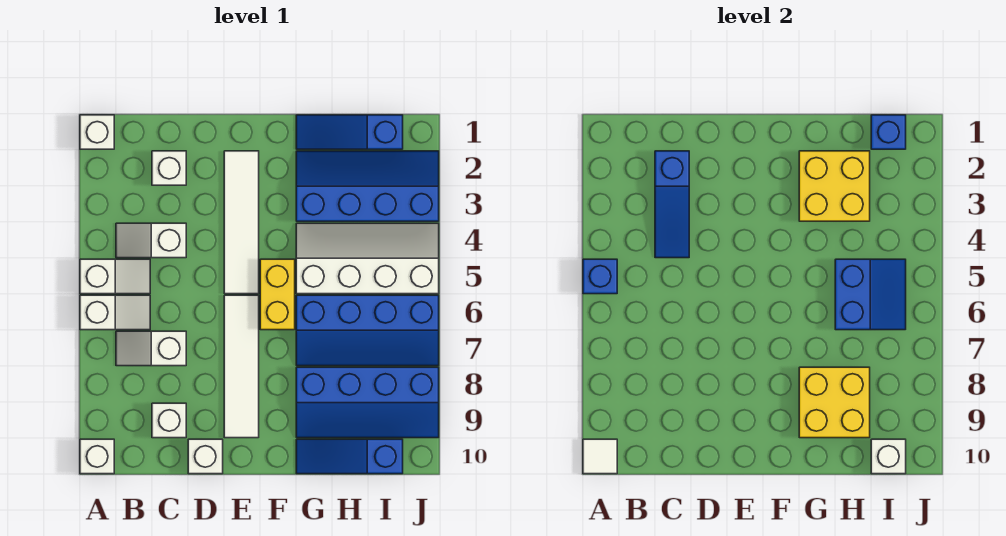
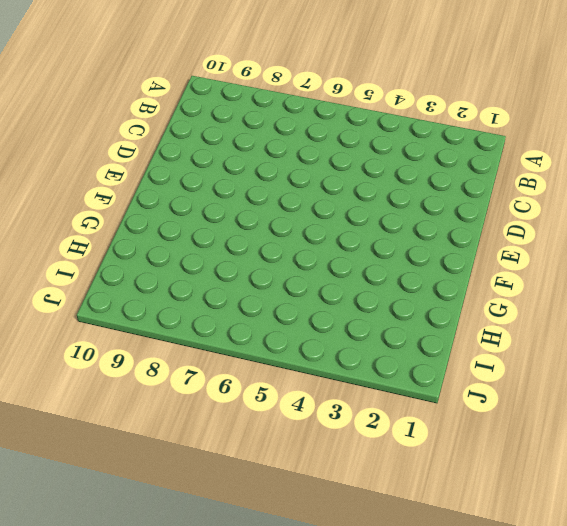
none -> white brick A1 level 1
none -> white slope A5:B5 level 1 top A
none -> white slope A6:B6 level 1 top A

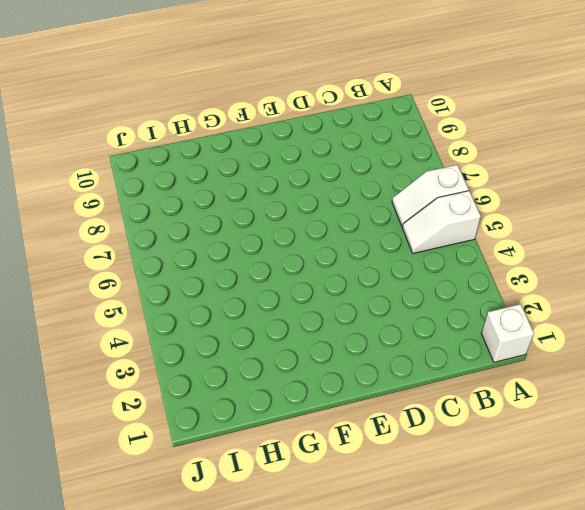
none -> white brick A10 level 1
none -> white slope B4:C4 level 1 top C
none -> white slope B7:C7 level 1 top C

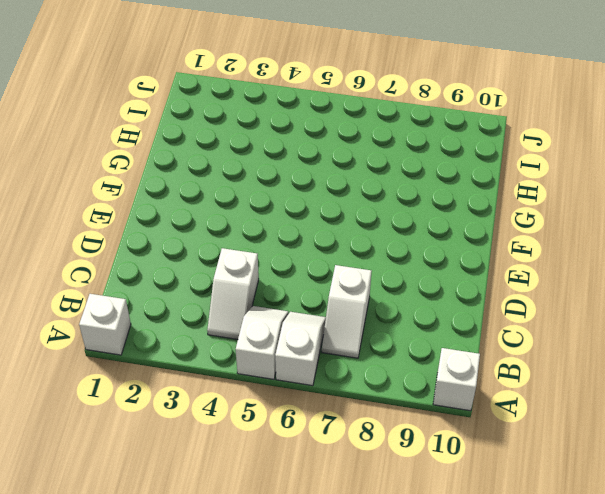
none -> white brick C2 level 1
none -> white brick C9 level 1
none -> white brick D10 level 1

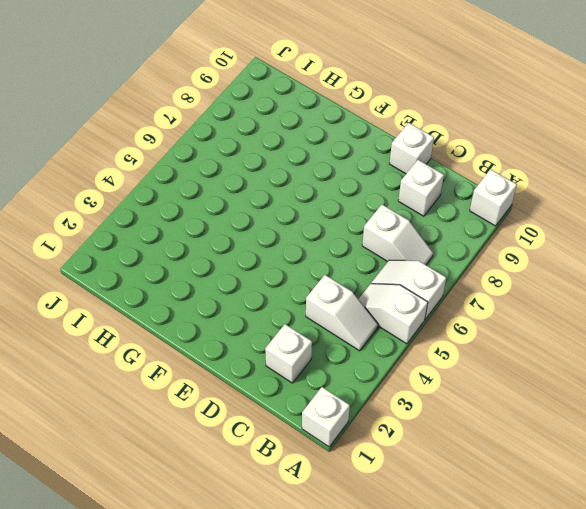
none -> white tile E2:E5 level 1
none -> white tile E6:E9 level 1
none -> yellow brick F5:F6 level 1

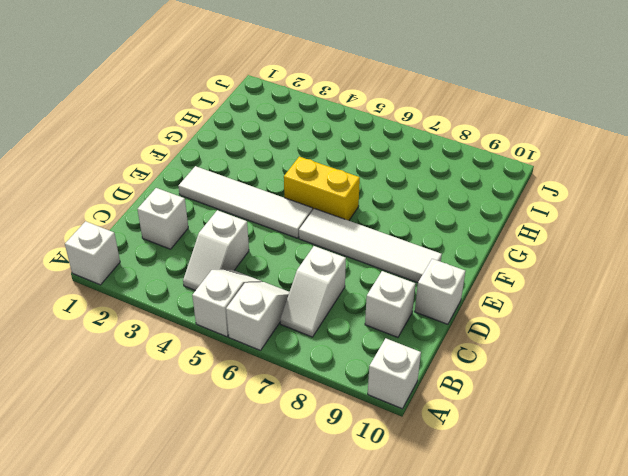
none -> blue slope G1:I1 level 1 top I
none -> blue slope G2:J3 level 1 top 3
none -> white slope G4:J5 level 1 top 5

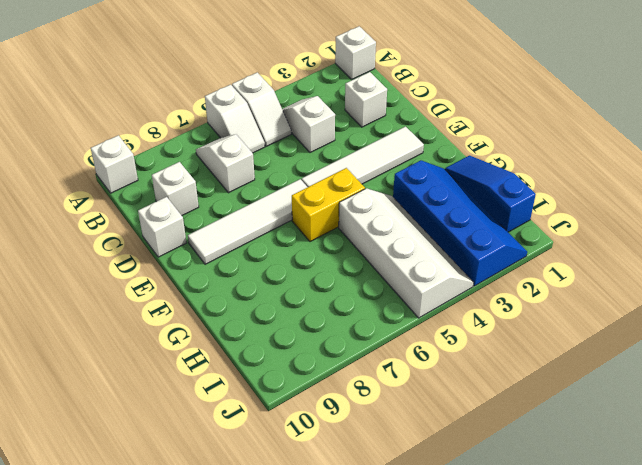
none -> blue slope G6:J7 level 1 top 6
none -> blue slope G8:J9 level 1 top 8
none -> blue slope G10:I10 level 1 top I

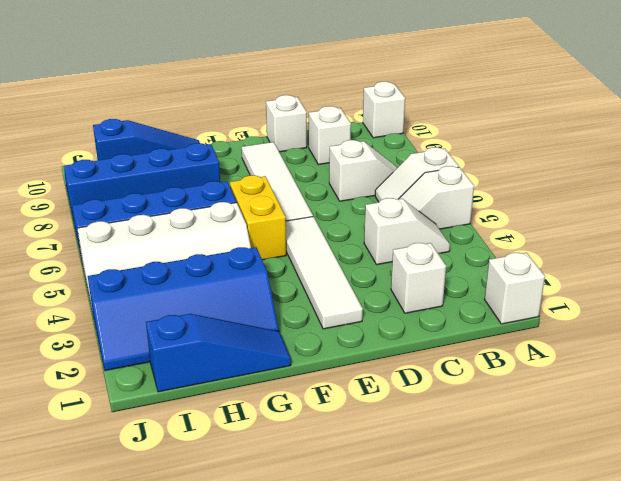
none -> blue brick A5 level 2
none -> white tile A10 level 2
none -> blue slope C2:C4 level 2 top 2

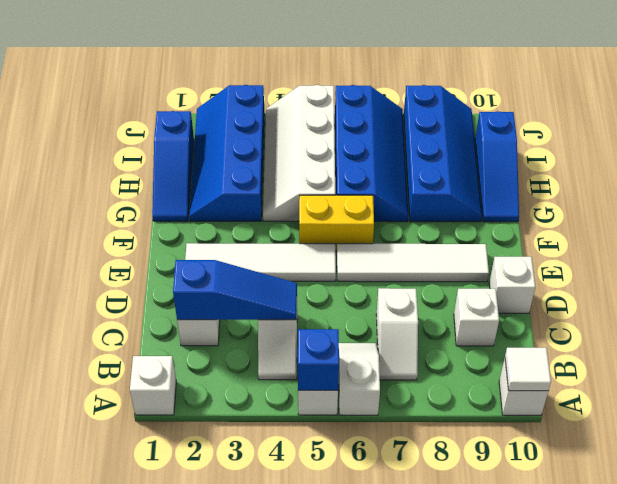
none -> yellow brick G2:H3 level 2
none -> yellow brick G8:H9 level 2
none -> blue slope H5:I6 level 2 top H

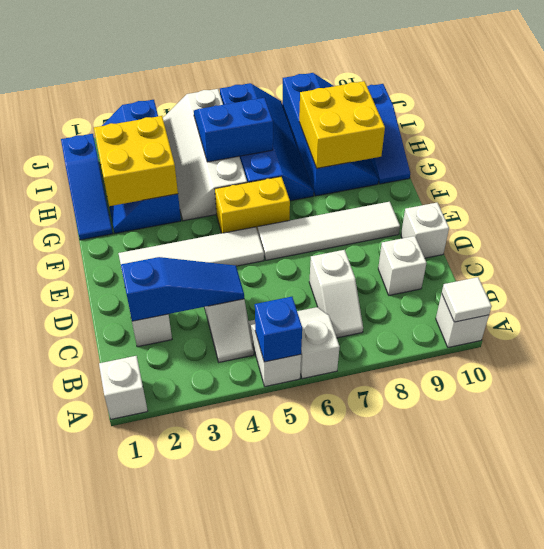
none -> blue brick I1 level 2
none -> white brick I10 level 2

